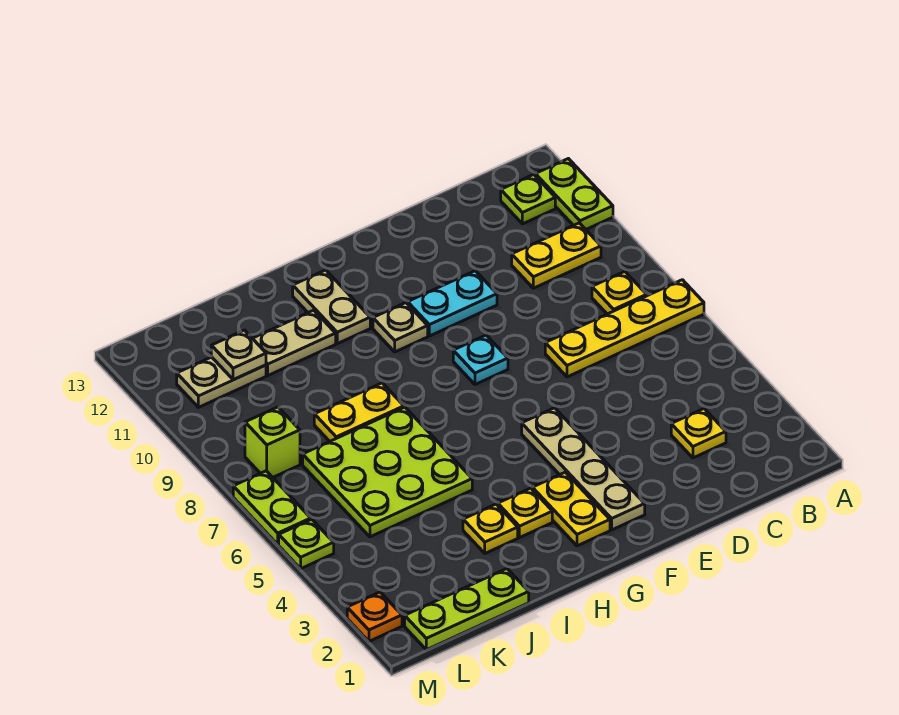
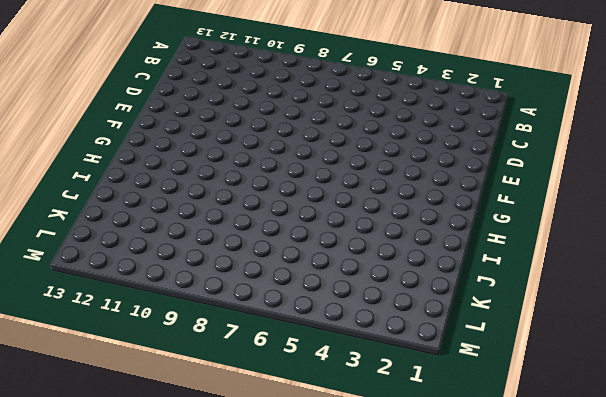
none -> yellow plate A7:D7 level 1
none -> lime plate A11:A12 level 1
none -> yellow plate B8 level 1

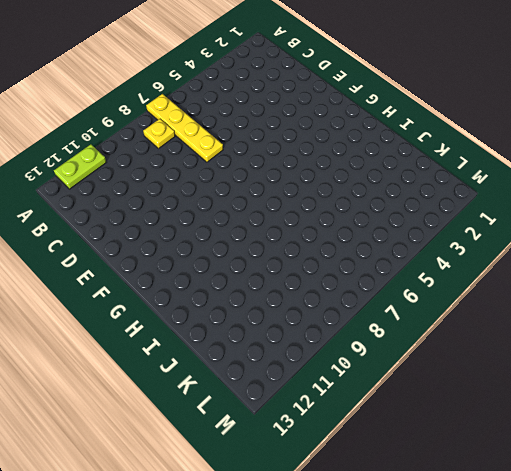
none -> yellow plate B10:C10 level 1
none -> lime plate B12 level 1
none -> yellow plate C3 level 1

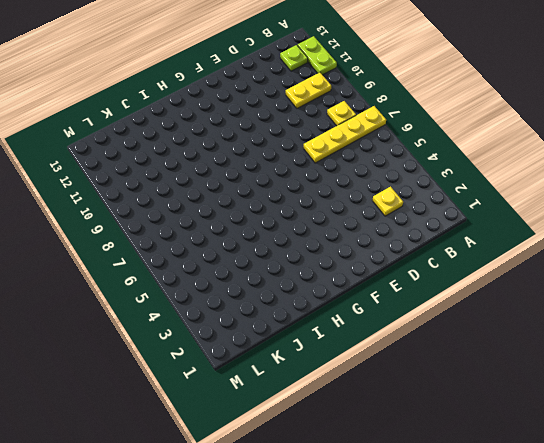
none -> cyan plate E10:F10 level 1
none -> tan plate F2:F5 level 1
none -> cyan plate F8 level 1

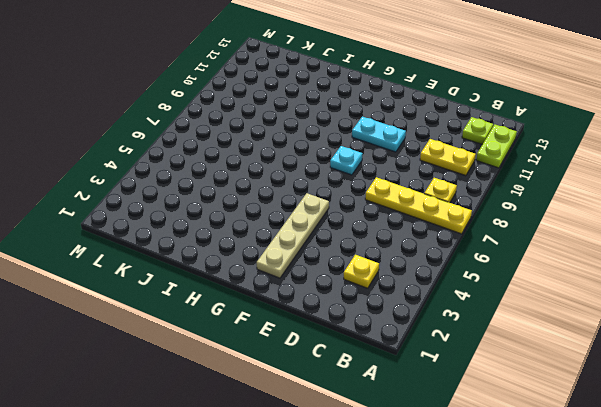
none -> yellow plate G2:G3 level 1
none -> tan plate G10 level 1
none -> yellow plate H3 level 1

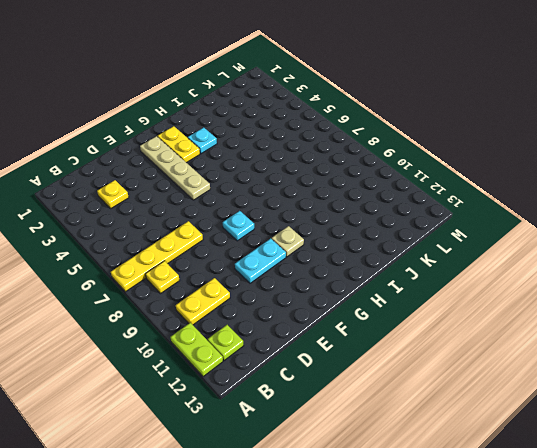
cyan plate H3 level 1 -> yellow plate H3 level 1
none -> tan plate H11:H12 level 1
none -> yellow plate I3 level 1
none -> lime plate I5:K7 level 1

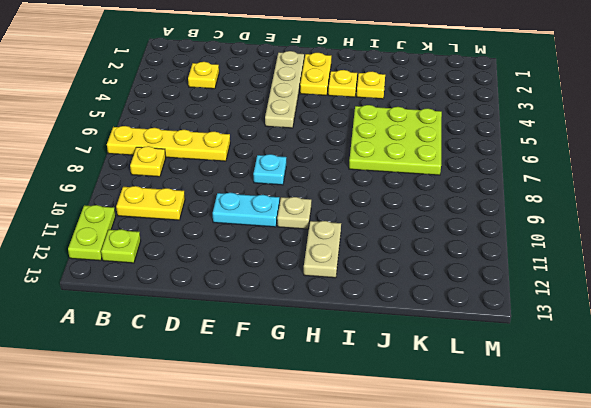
none -> yellow plate I8:J8 level 1
none -> tan plate I11:J11 level 1
none -> lime plate J1:L1 level 1

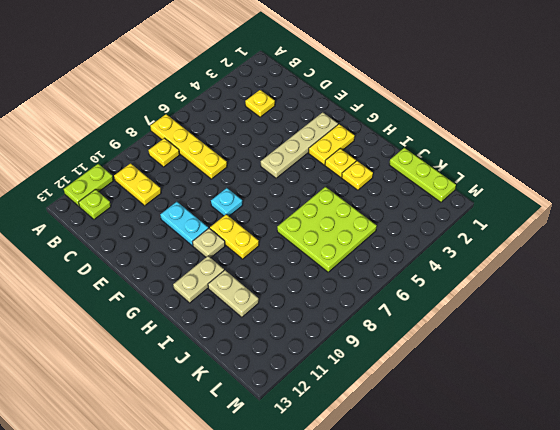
yellow plate G9:H9 level 1 -> yellow plate I8:J8 level 1
none -> tan plate K11:L11 level 1
none -> lime brick L8 level 1
none -> orange plate M2 level 1

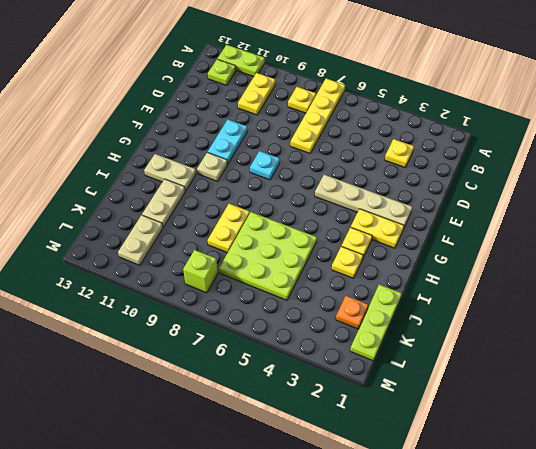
orange plate K2 level 1 -> orange plate M2 level 1
none -> lime plate M5 level 1
none -> lime plate M6:M7 level 1
none -> tan plate K11 level 2

